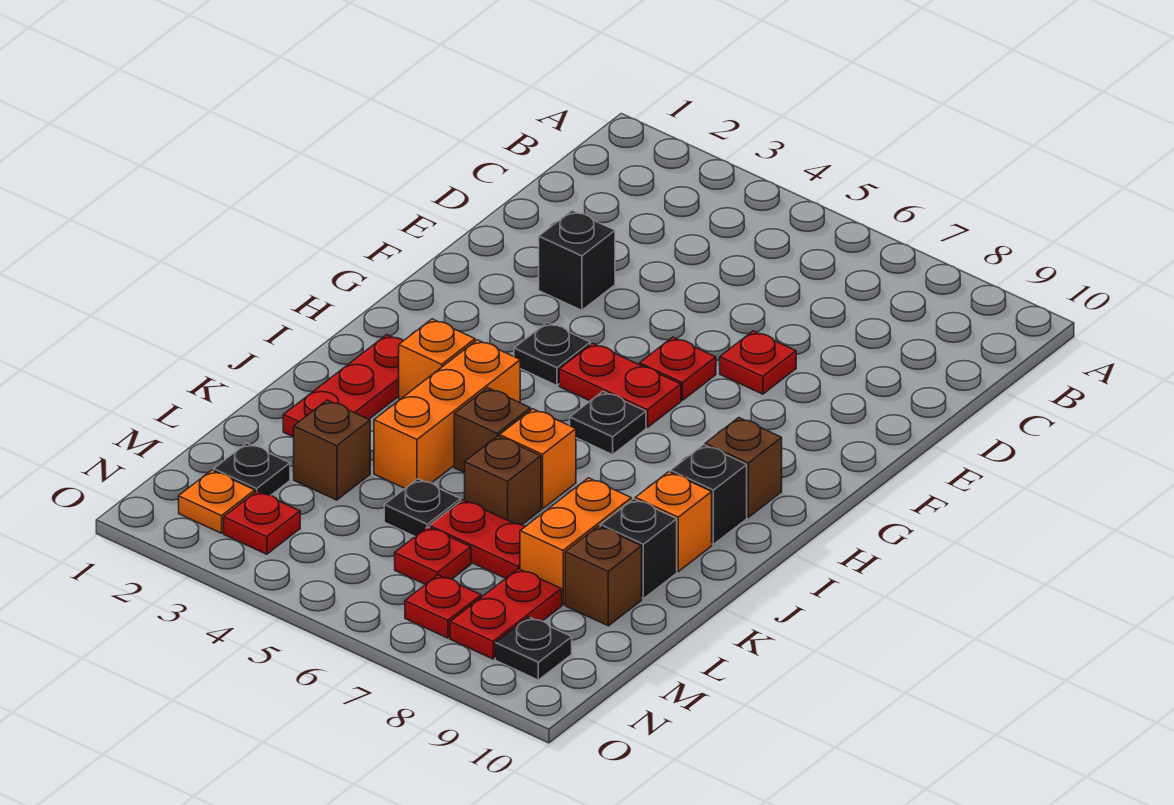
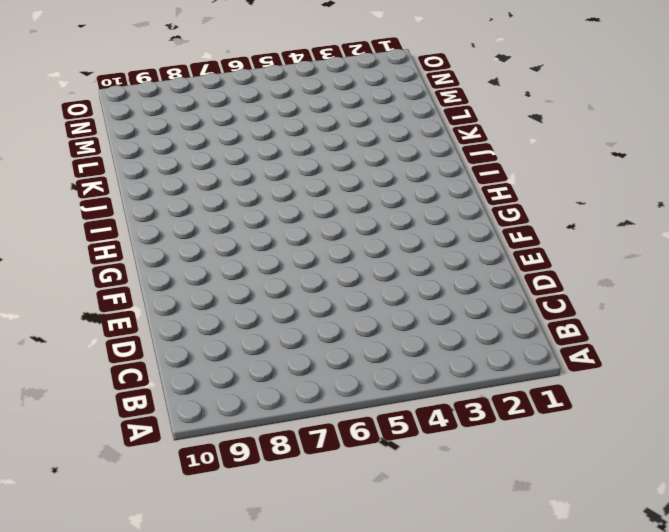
none -> black brick E3 level 1
none -> red plate E7 level 1
none -> red plate F6 level 1

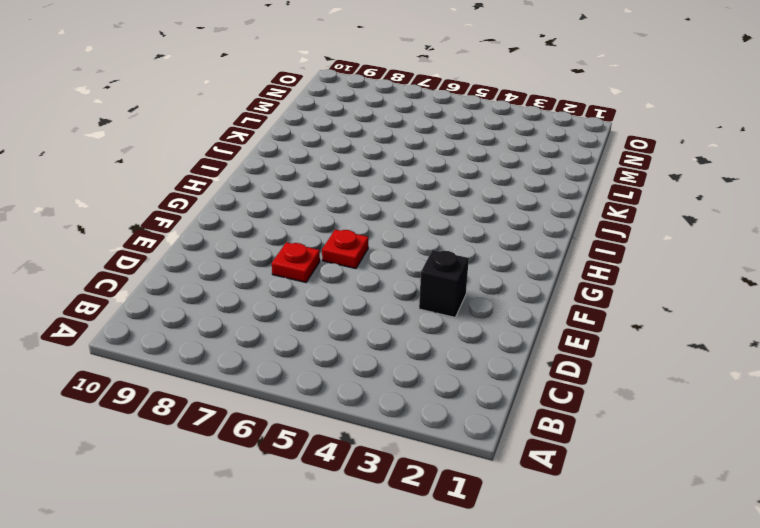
none -> black plate G4 level 1
none -> red plate G5:G6 level 1
none -> black plate H6 level 1

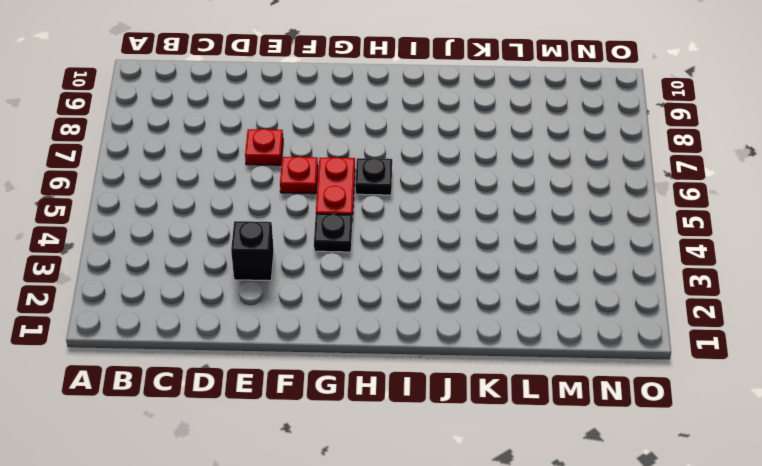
none -> brown brick H9 level 1
none -> red plate I2:K2 level 1
none -> orange brick I3 level 1

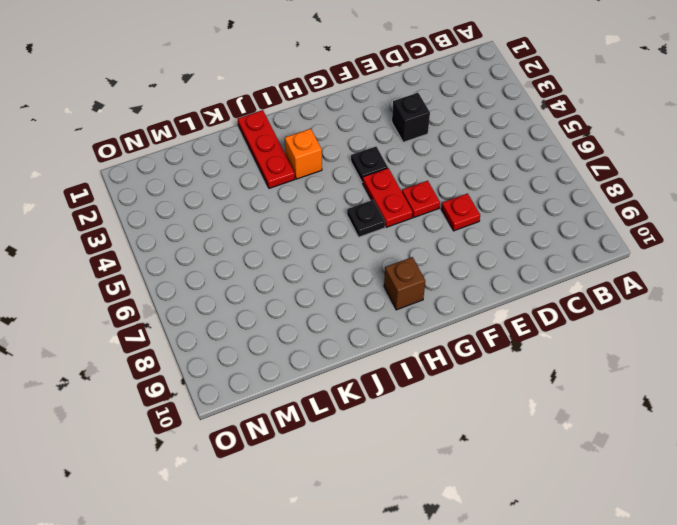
red plate J1:J3 level 1 -> red plate I2:K2 level 1
none -> orange brick I4:K4 level 1
none -> black brick I9 level 1
none -> brown brick J5 level 1

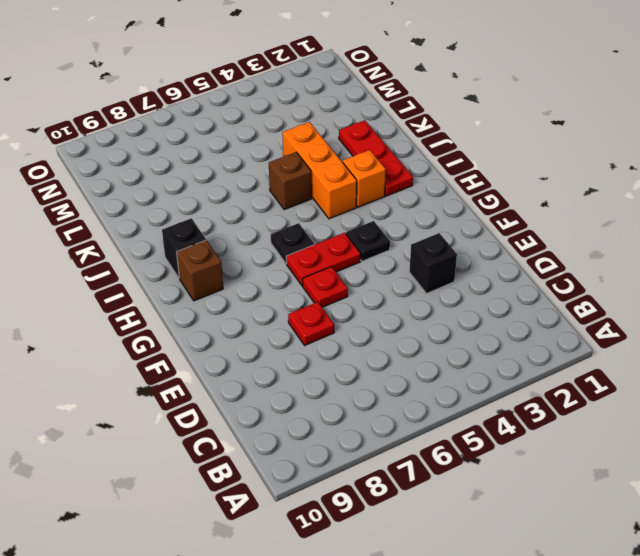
none -> orange brick J6 level 1
none -> orange brick J9 level 1
none -> brown brick K6 level 1

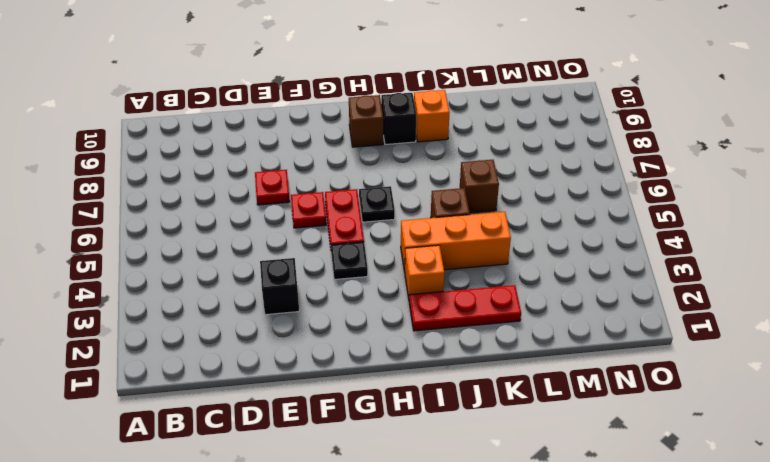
none -> orange brick J6 level 1
none -> orange brick K8:L8 level 1
none -> black brick K9 level 1

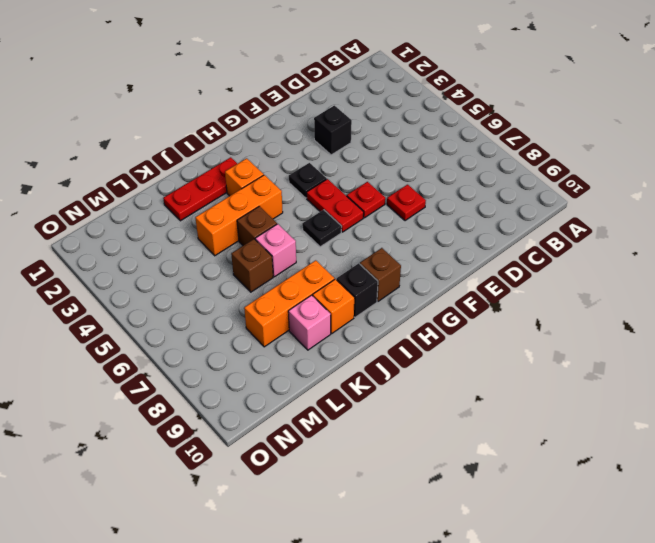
pink brick J6 level 1 -> orange brick J6 level 1
orange brick J8:L8 level 1 -> orange brick K8:L8 level 1
pink brick K9 level 1 -> black brick K9 level 1
none -> brown brick L3 level 1
none -> black plate L5 level 1
none -> red plate L6:L7 level 1

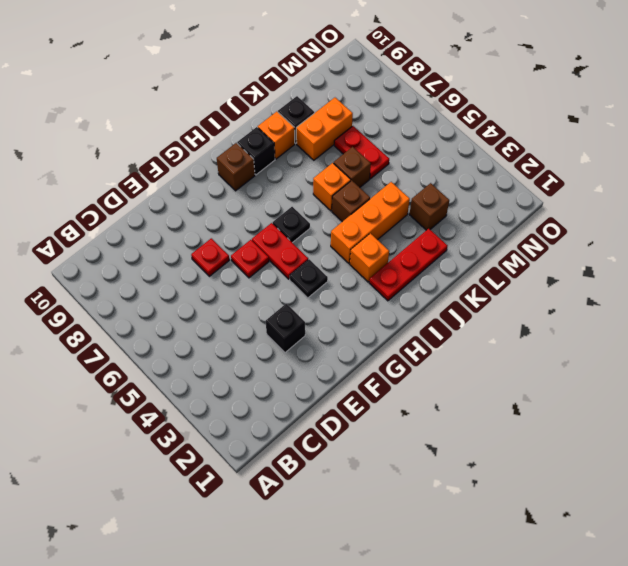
none -> black plate L5 level 1
none -> brown brick L9 level 1
none -> black plate M2 level 1

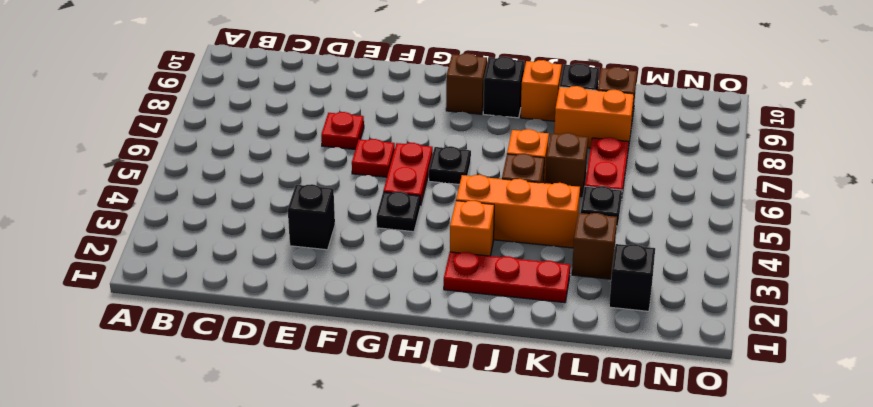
black brick M2 level 1 -> black plate M2 level 1
none -> red plate M6 level 1
none -> red plate M8:N8 level 1
none -> orange plate N2 level 1

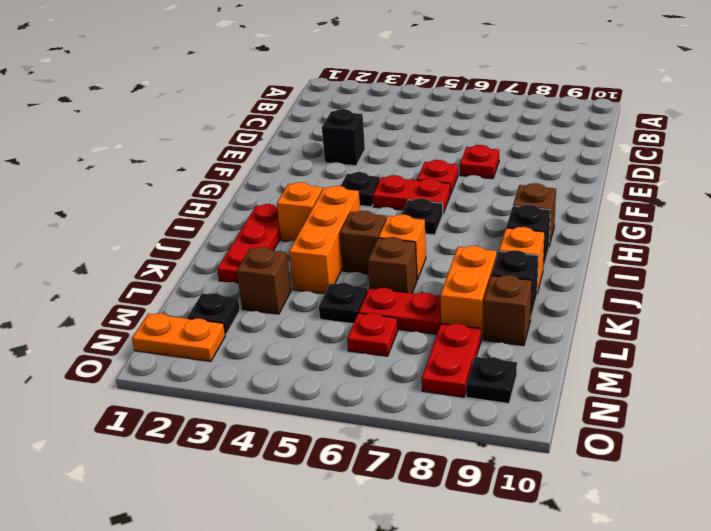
orange plate N1:N2 level 1 -> orange plate N2 level 1
none -> red plate N3 level 1
none -> red plate N7 level 1

